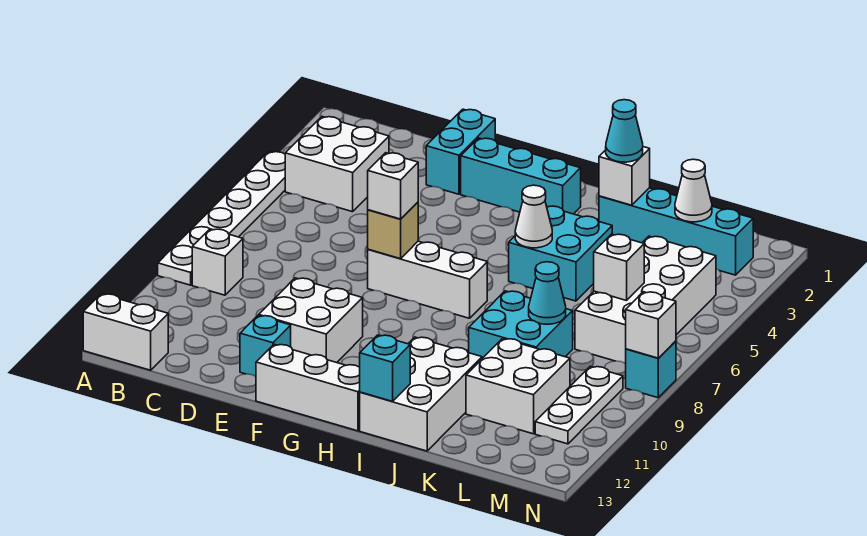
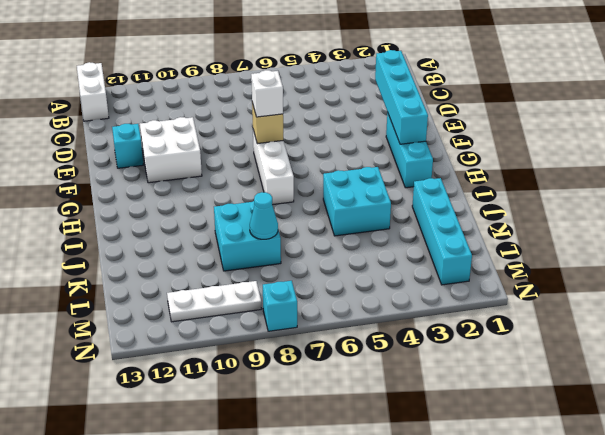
cyan brick D2:G2 level 2 -> none
none -> white plate A4:A9 level 1
none -> white brick B3:C4 level 1
none -> white brick B9 level 1

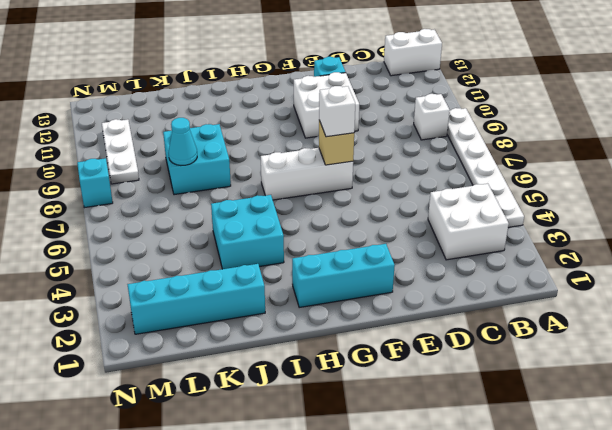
none -> cyan brick E1:E2 level 1
none -> white brick F13:H13 level 1
none -> white brick I11:J13 level 1

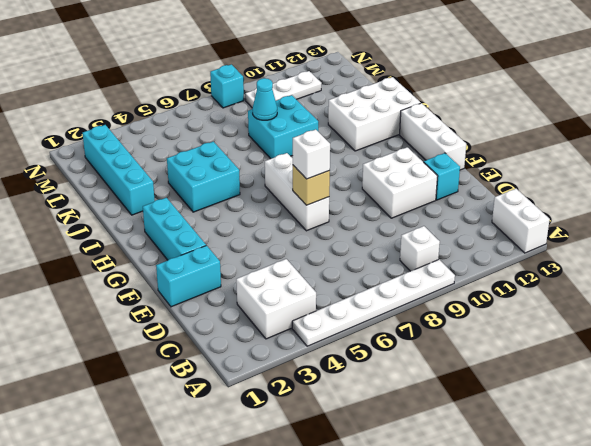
none -> white brick K10:L11 level 1
none -> white brick L4:M7 level 1
none -> white cone I5 level 2

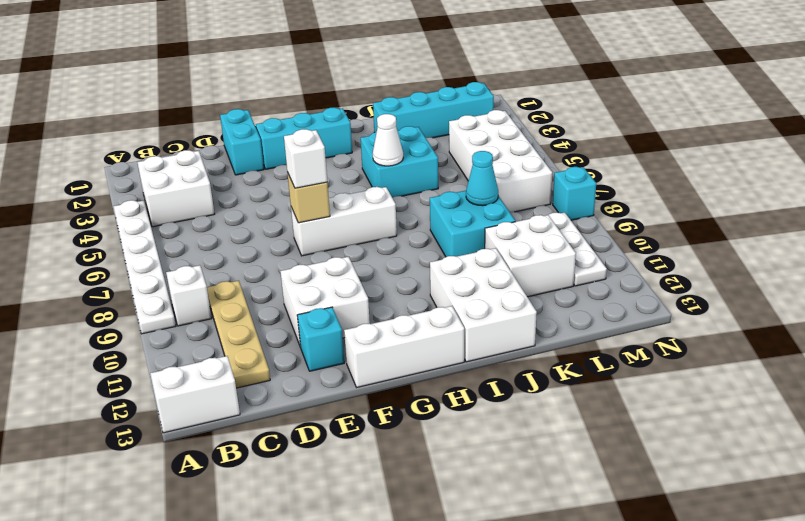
tan plate C9:C12 level 1 -> none
none -> cyan brick I13 level 2
none -> white brick J2 level 2
none -> white cone L2 level 2

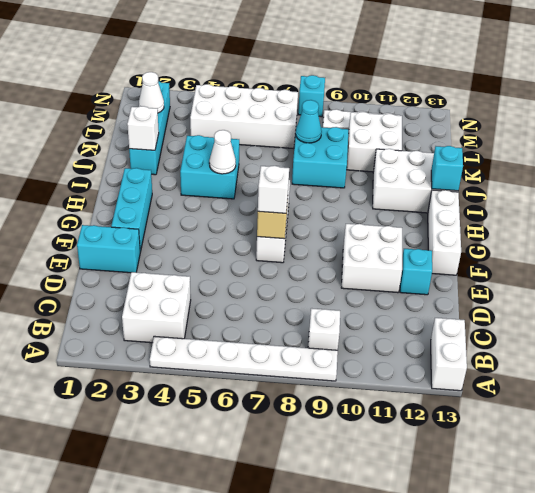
none -> white brick L6 level 2
none -> white brick N8 level 2
none -> cyan cone J2 level 3

